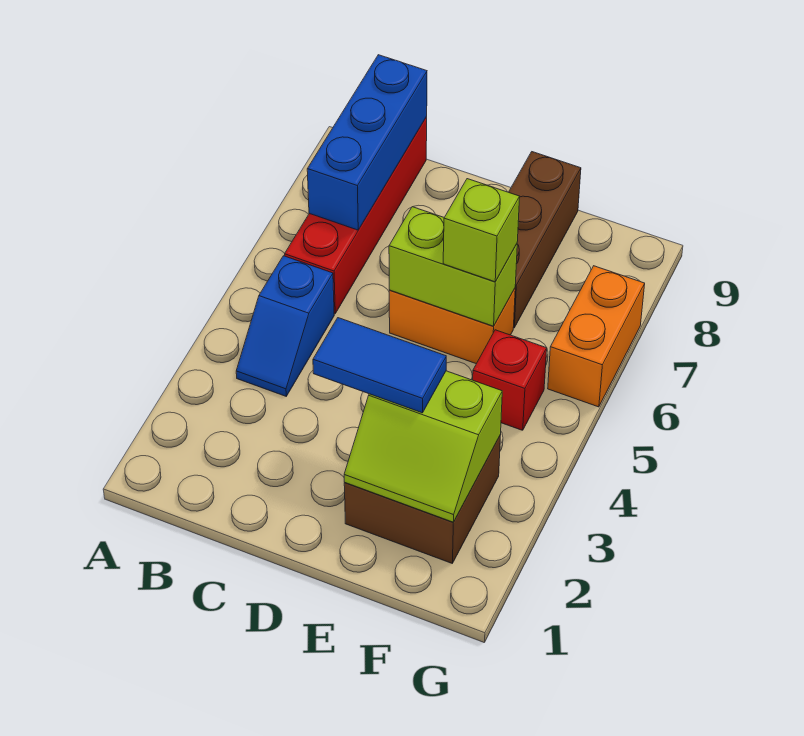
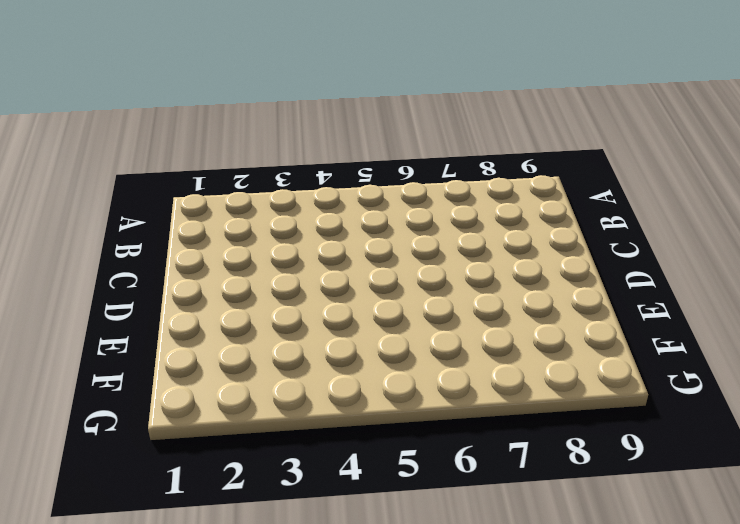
none -> blue slope B4:B5 level 1 top 5
none -> red brick B6:B9 level 1
none -> orange brick D6:E6 level 1

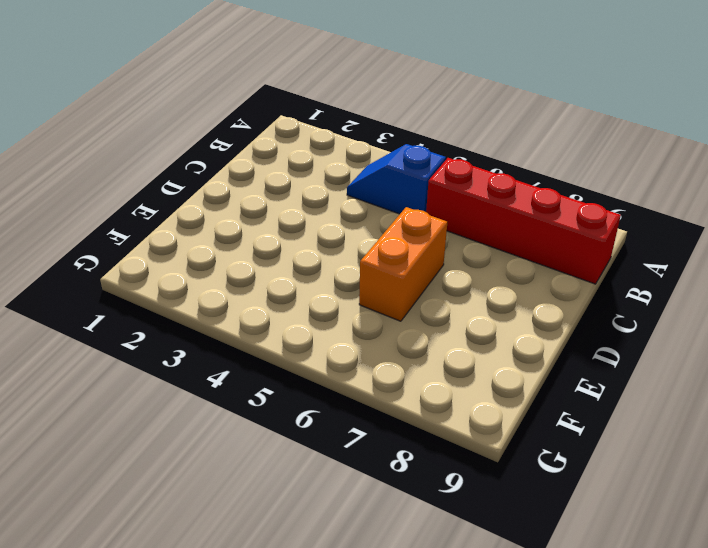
none -> brown brick E2:F3 level 1
none -> brown brick E7:E9 level 1
none -> red brick F5 level 1

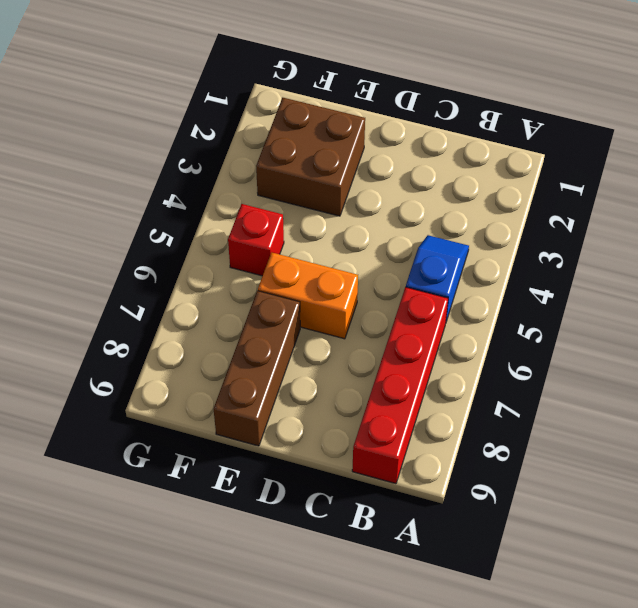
none -> orange brick G6:G7 level 1
none -> blue brick B7:B9 level 2
none -> lime brick D6:E6 level 2

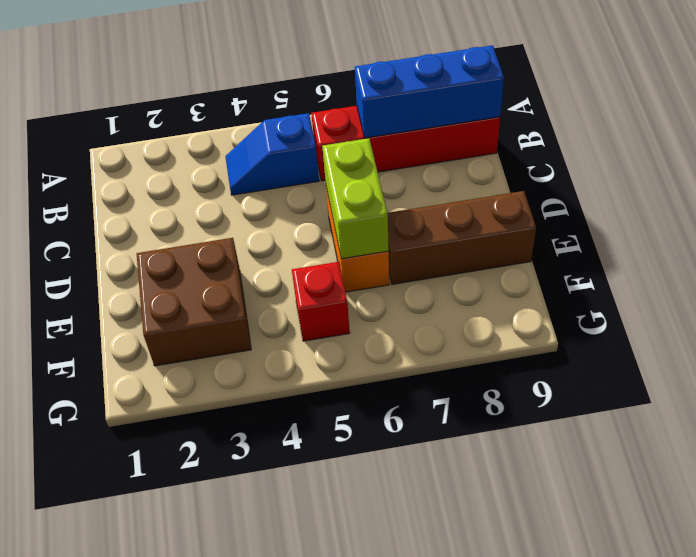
none -> orange brick G6:G7 level 1
none -> lime slope E2:F3 level 2 top 3
none -> blue tile D3:E3 level 3

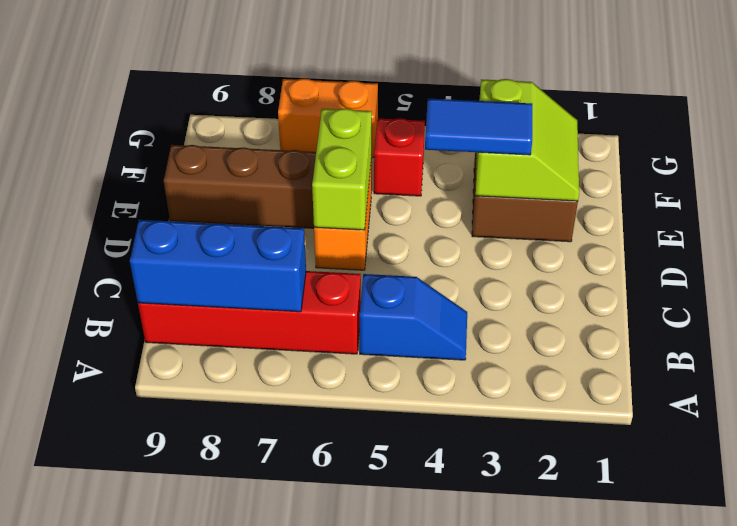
blue tile E3:E4 level 3 -> blue tile D3:E3 level 3
none -> lime brick E6 level 3

